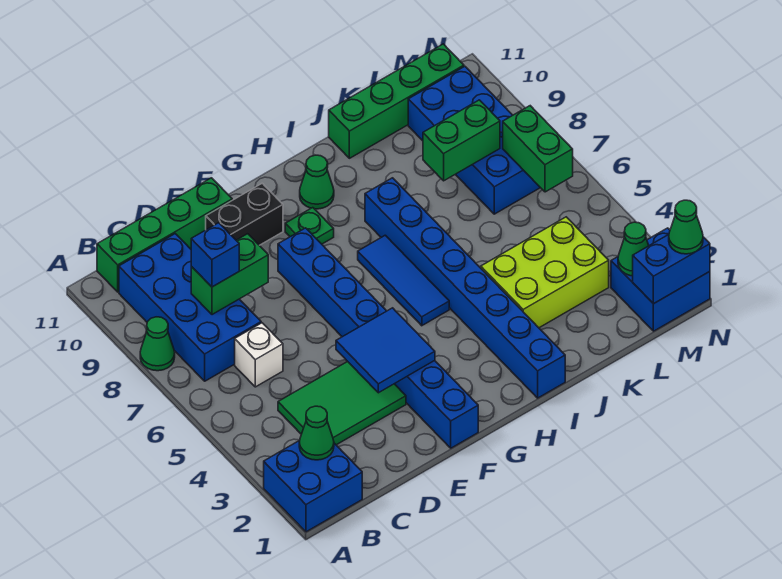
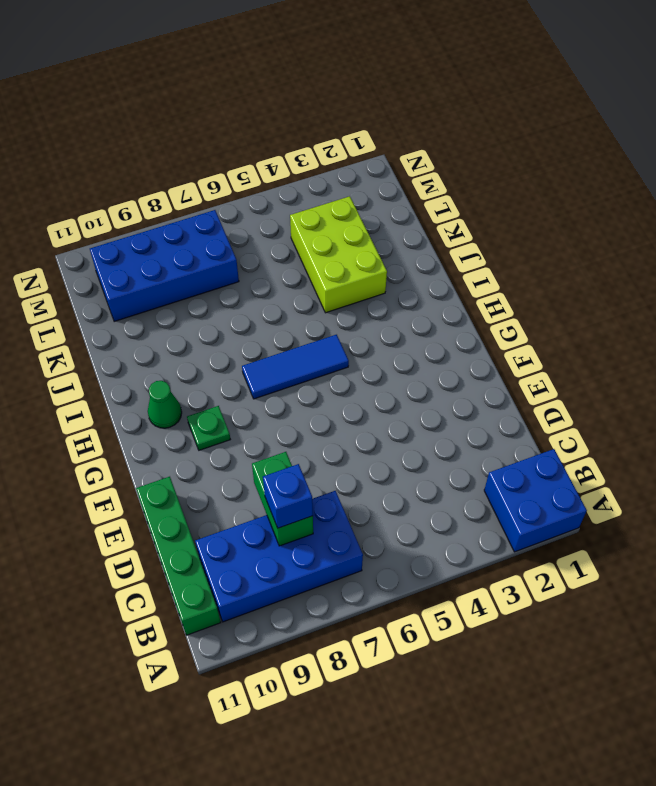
none -> green cone A8 level 1
none -> green tile C3:E4 level 1
none -> white brick C6 level 1

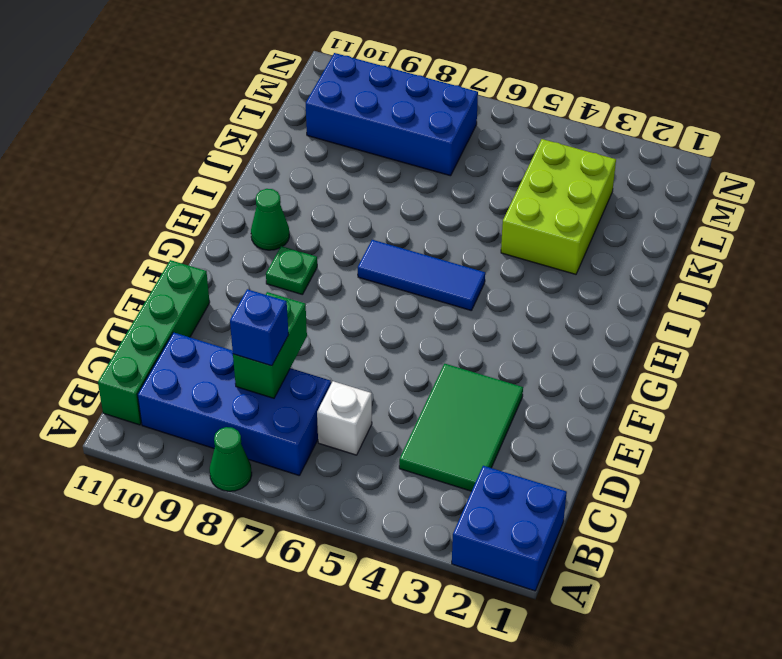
none -> black brick E10:F10 level 1
none -> blue brick F1:F8 level 1
none -> blue brick I1:I8 level 1

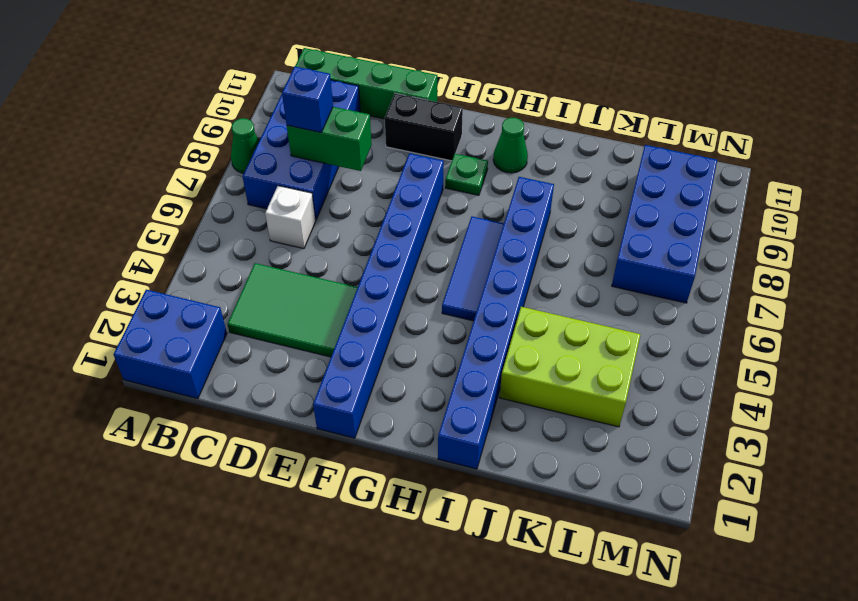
none -> green brick J11:M11 level 1
none -> blue brick M1:N2 level 1
none -> green cone B2 level 2

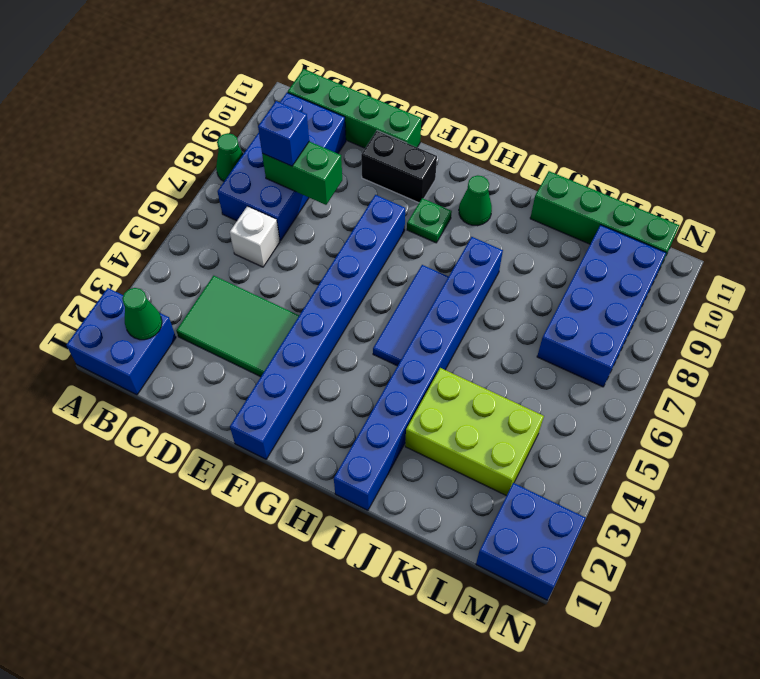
none -> blue tile E3:F4 level 2
none -> green brick K8:L8 level 2
none -> blue brick M1:N1 level 2

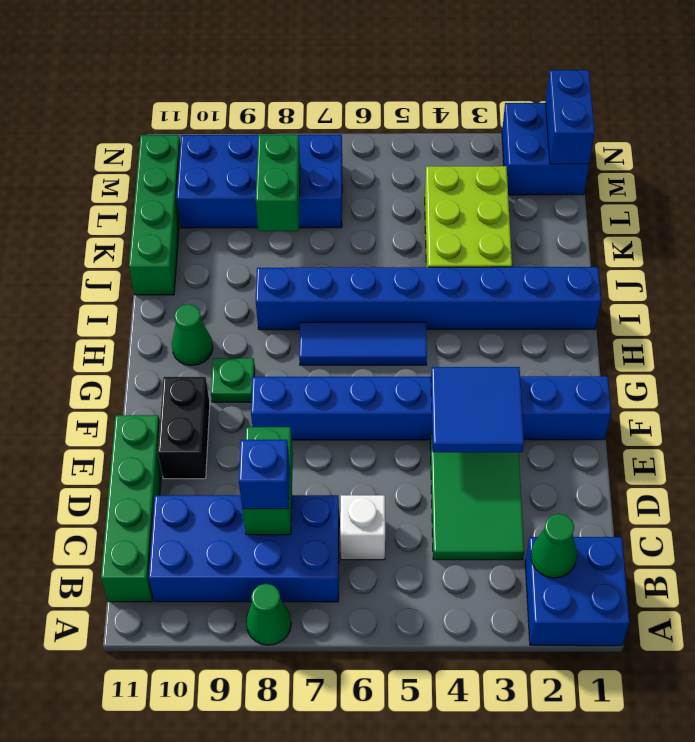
none -> green cone M2 level 2
none -> green brick M6:M7 level 2
none -> green cone N1 level 3

